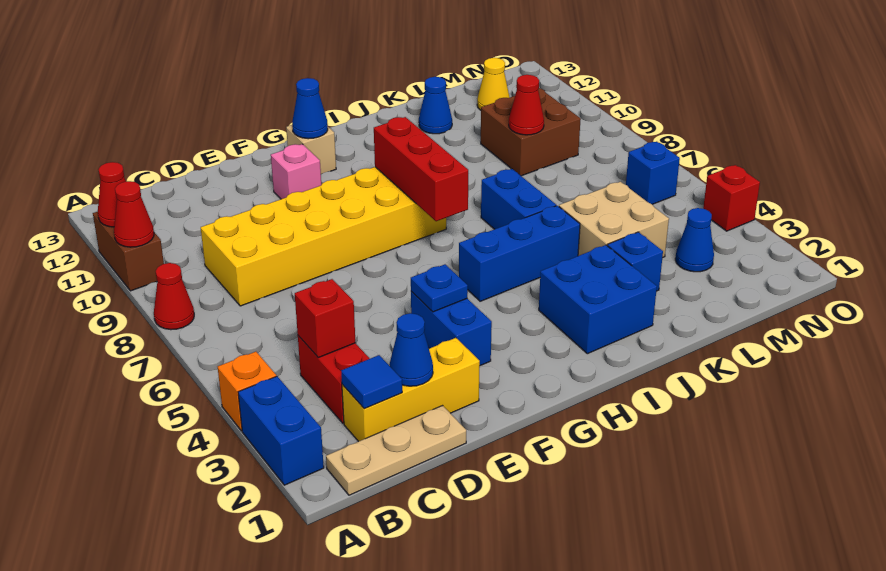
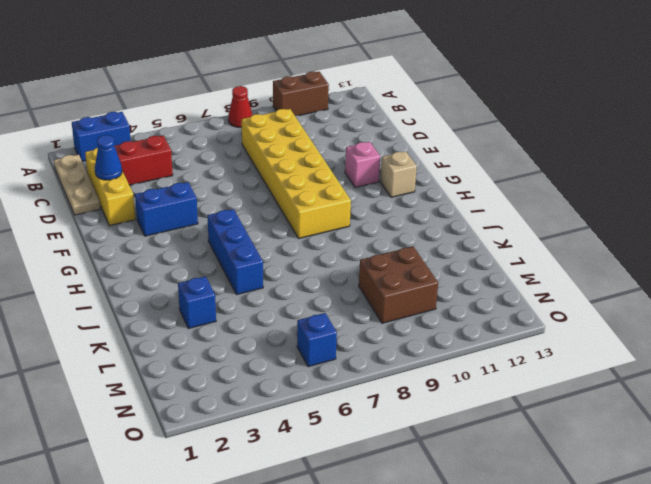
none -> orange brick A4 level 1
none -> blue brick I2:J3 level 1
none -> blue brick J6:J7 level 1
none -> tan brick K4:L5 level 1

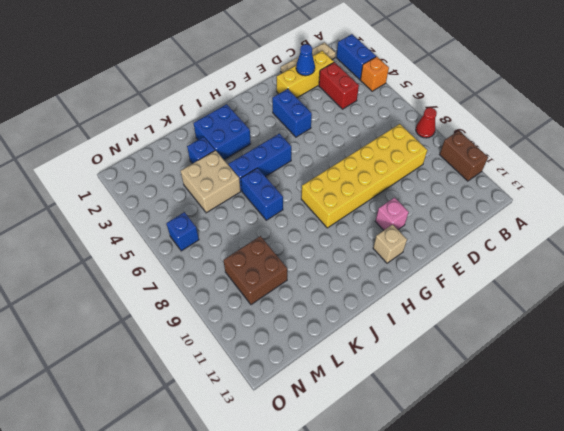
none -> blue cone K12 level 1
none -> blue cone M3 level 1
none -> yellow cone M12 level 1
none -> red brick O4 level 1

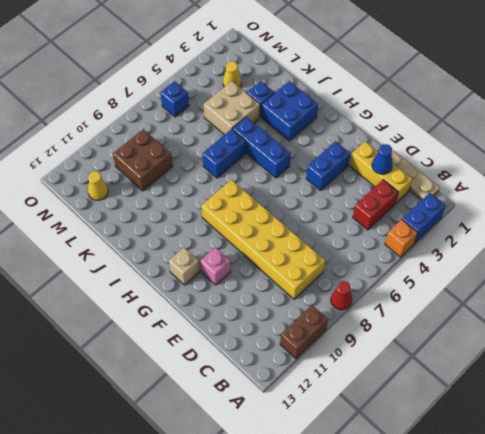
yellow cone M3 level 1 -> blue cone M3 level 1
none -> blue cone K12 level 1
none -> red brick O4 level 1
none -> red cone A10 level 2
none -> red cone A11 level 2

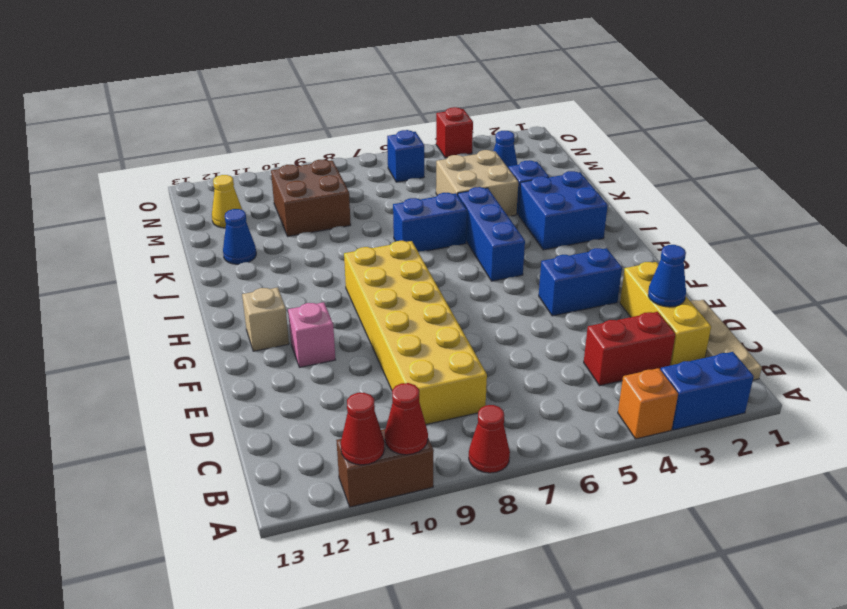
none -> blue tile C2 level 2
none -> red brick C4 level 2
none -> blue plate F4 level 2
none -> blue cone G12 level 2

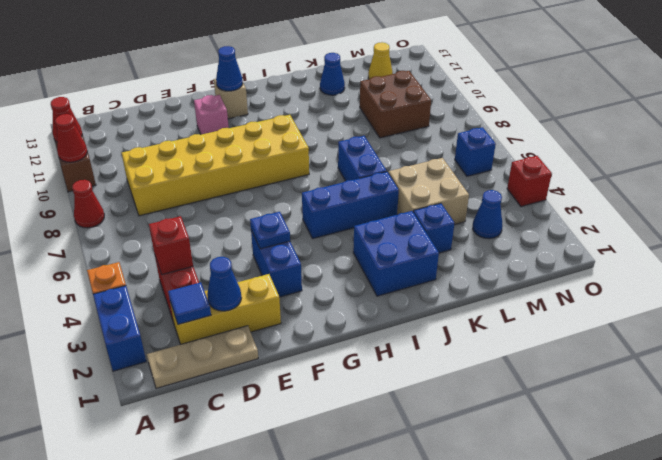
none -> red brick H7:H9 level 2
none -> red cone L9 level 2

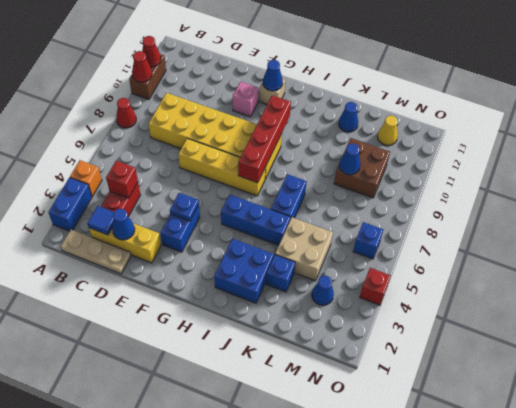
yellow brick E7:H7 level 1 -> none
red brick H7:H10 level 2 -> red brick H7:H9 level 2
blue cone L9 level 2 -> red cone L9 level 2

